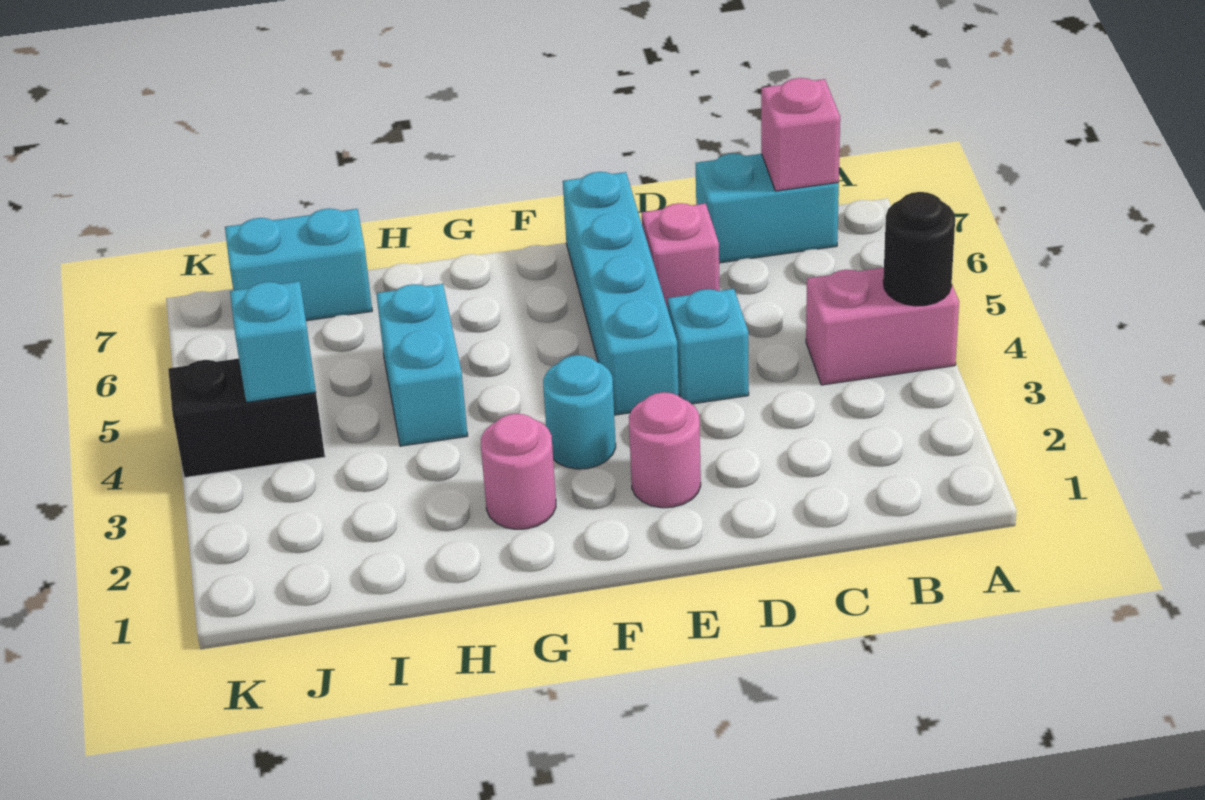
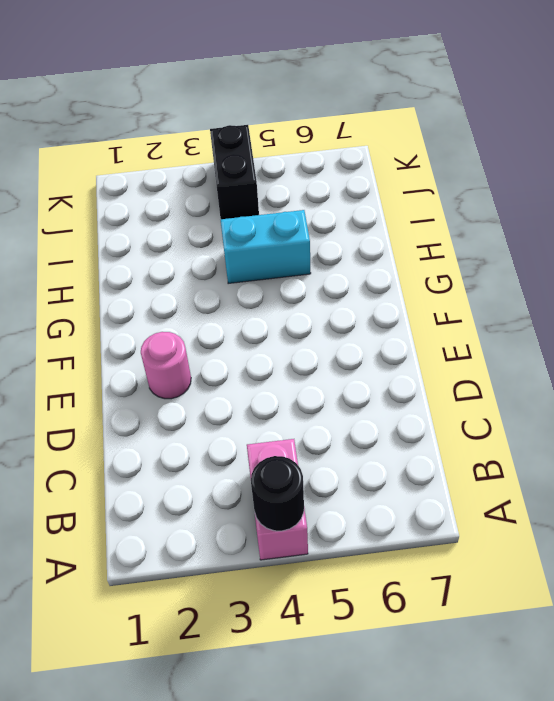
none -> cyan brick B7:C7 level 1
none -> cyan brick D4 level 1
none -> pink brick D6 level 1

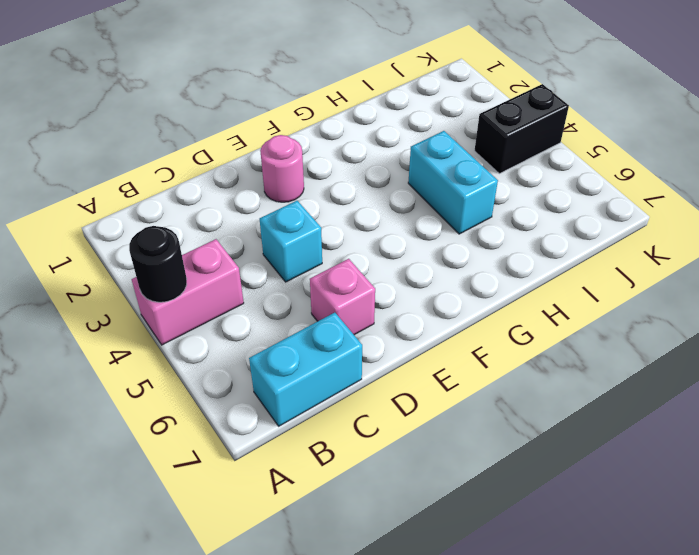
none -> cyan brick E4:E7 level 1
none -> cyan round brick F3 level 1
none -> pink round brick G2 level 1

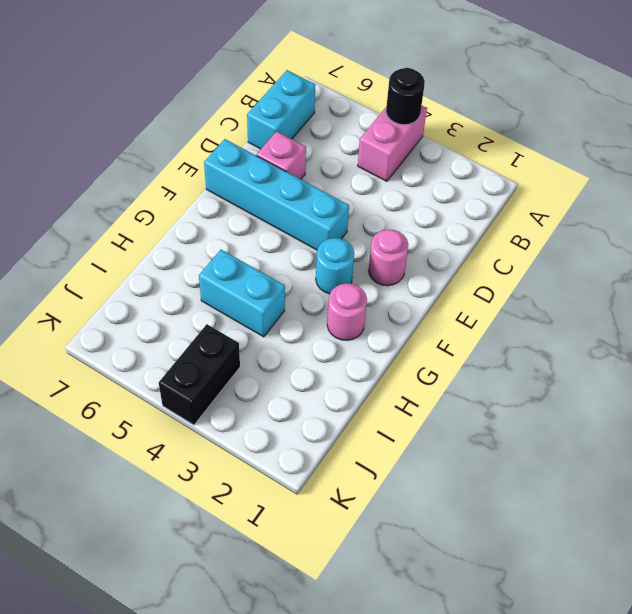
none -> cyan brick D4 level 1
none -> cyan brick I7:J7 level 1
none -> pink brick B7 level 2

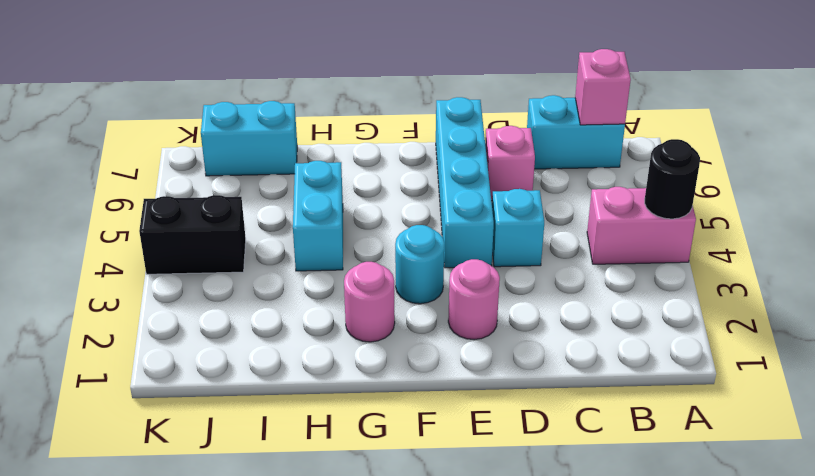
none -> cyan brick J4 level 2

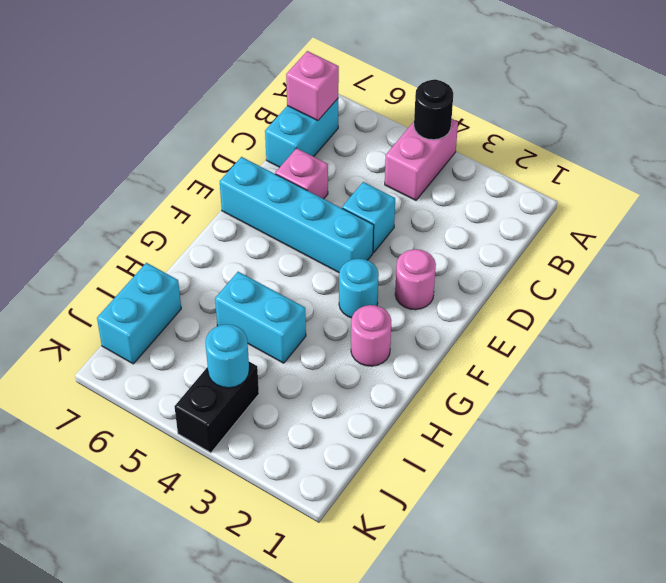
cyan round brick J4 level 2 -> cyan brick J4 level 2

